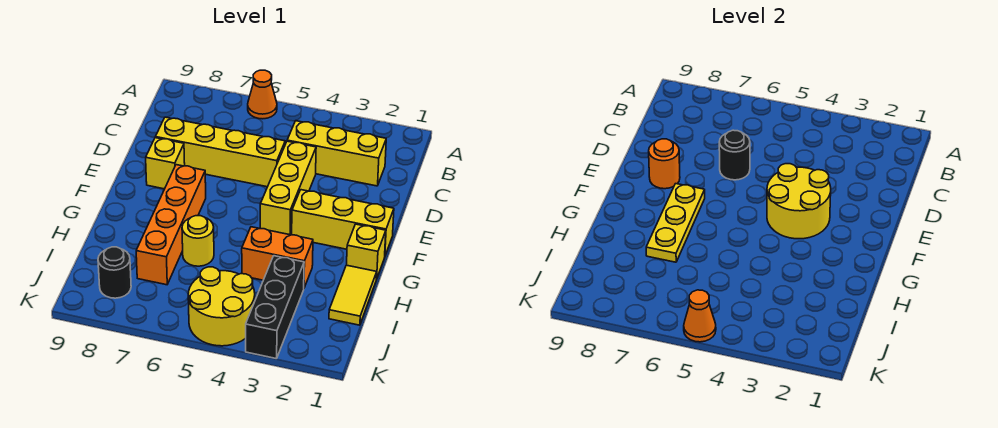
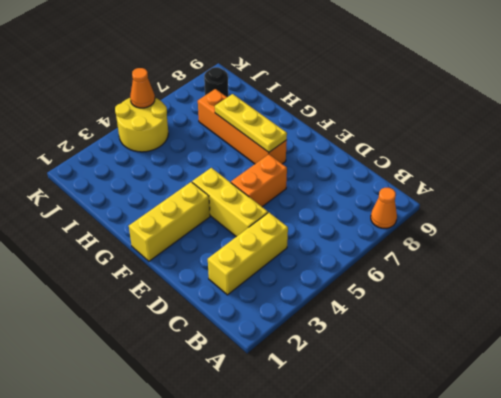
orange cone A8 level 1 -> orange cone A6 level 1
orange brick E5:E6 level 1 -> orange brick H3:H4 level 1
none -> yellow brick D5:D8 level 1
none -> yellow brick E8 level 1
none -> yellow brick G1 level 1

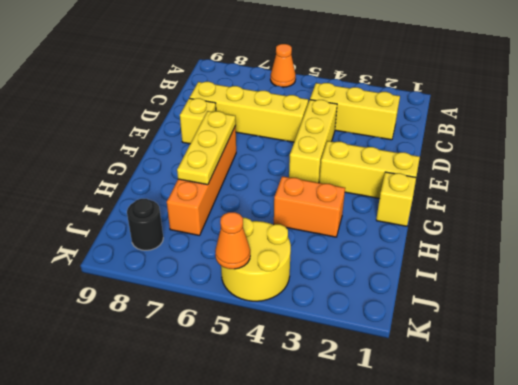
none -> yellow tile H1:I1 level 1
none -> yellow round brick H6 level 1
none -> black brick I3:K3 level 1

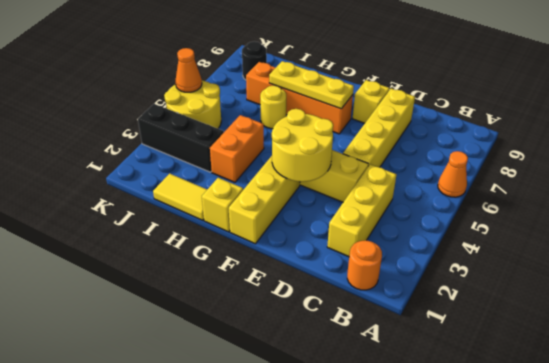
orange round brick B1 level 1 -> orange round brick E8 level 2
none -> black round brick D6 level 2

